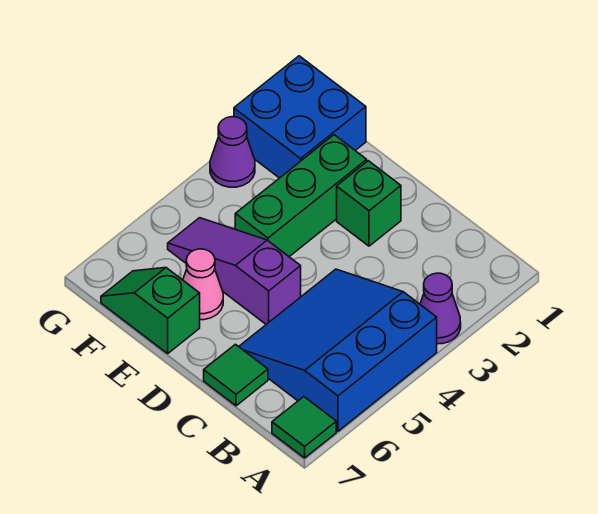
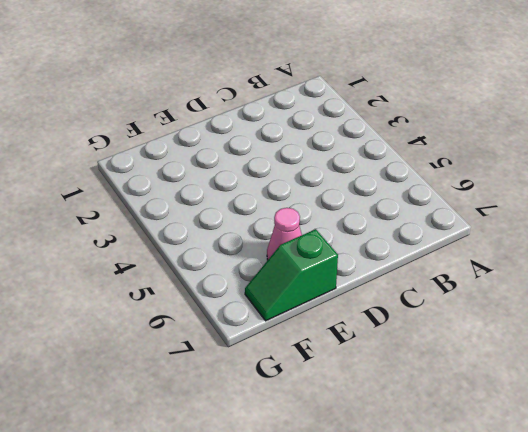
none -> purple cone A3 level 1
none -> blue slope A4:C6 level 1 top A

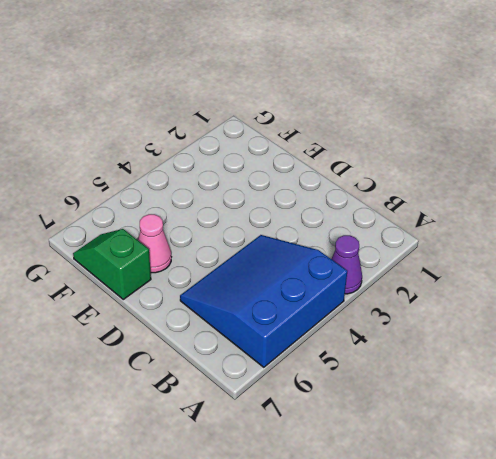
none -> green tile A7 level 1
none -> green tile C7 level 1

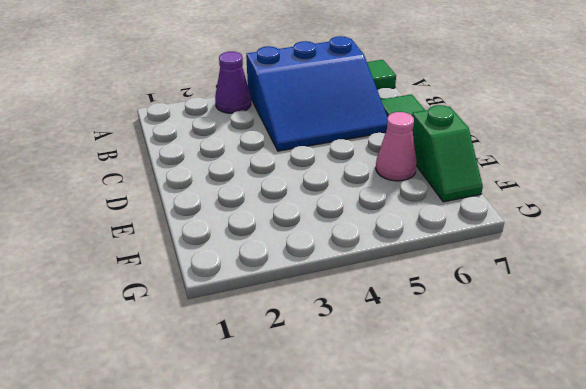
none -> green brick D2 level 1
none -> purple slope D5:F5 level 1 top D

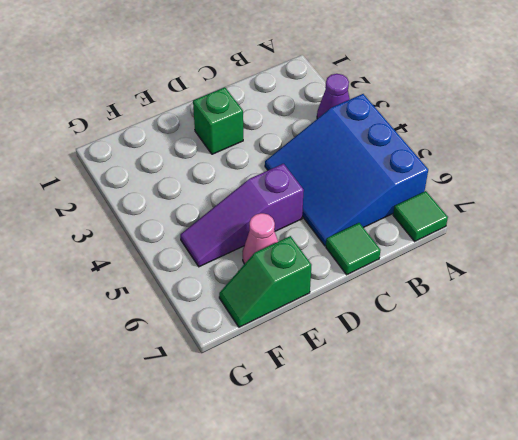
none -> green brick E2:E4 level 1
none -> blue brick F1:G2 level 1

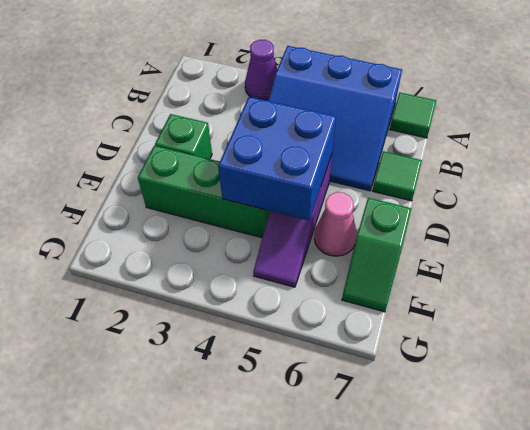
blue brick D4:E5 level 2 -> blue brick F1:G2 level 1
none -> purple cone G3 level 1

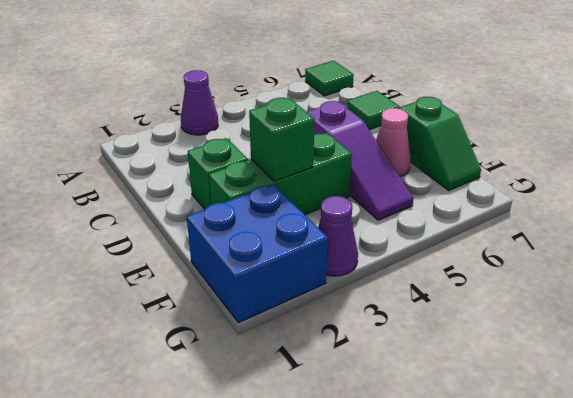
green brick E3 level 2 -> none
none -> blue slope A4:C6 level 1 top A

